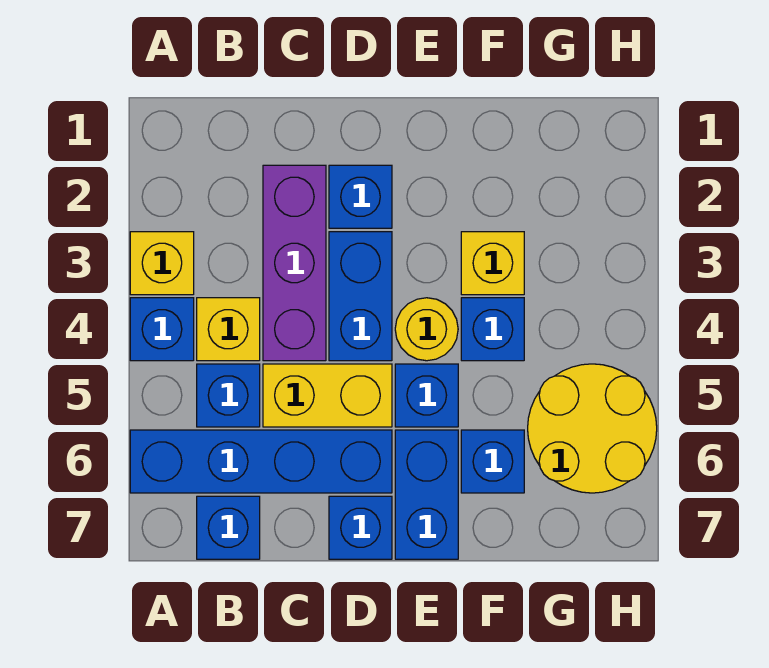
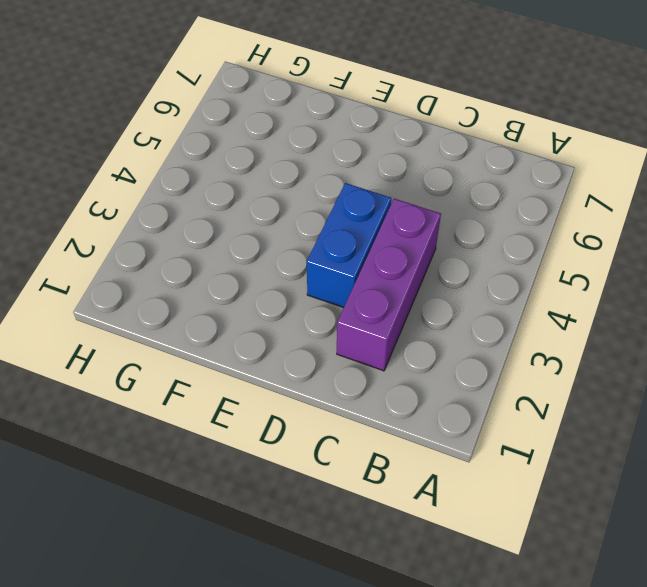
none -> yellow brick A3 level 1
none -> blue brick A4 level 1
none -> blue brick A6:D6 level 1

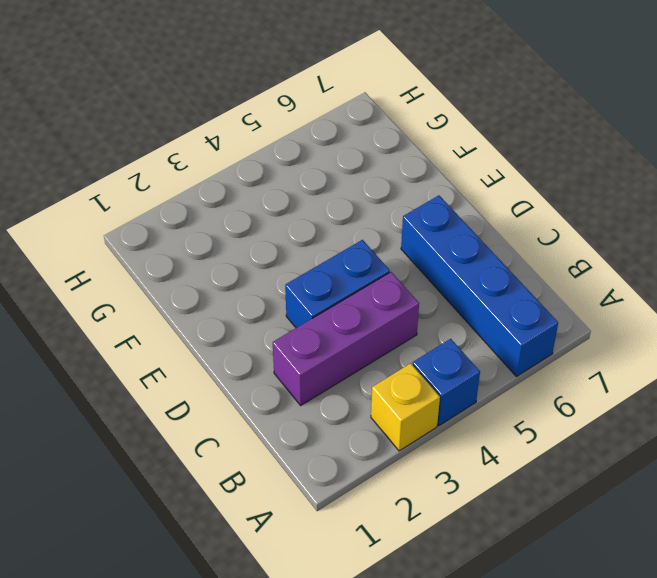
none -> yellow brick B4 level 1
none -> blue brick B5 level 1
none -> blue brick B7 level 1

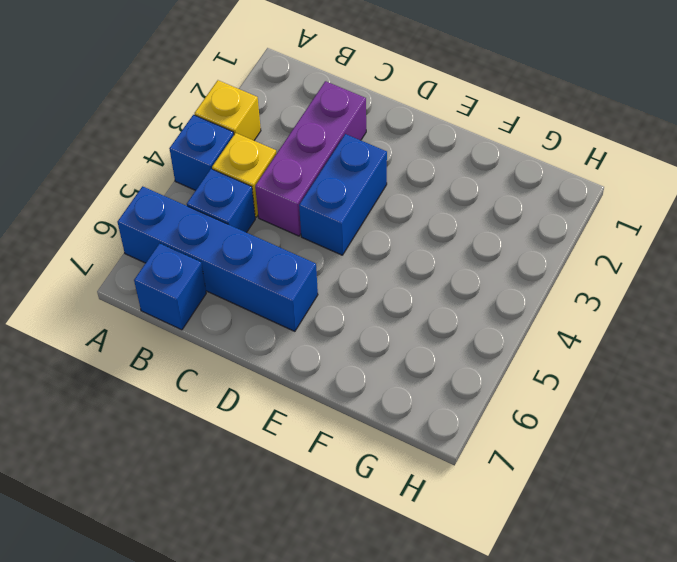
none -> yellow brick C5:D5 level 1
none -> blue brick D2 level 1
none -> blue brick D7 level 1

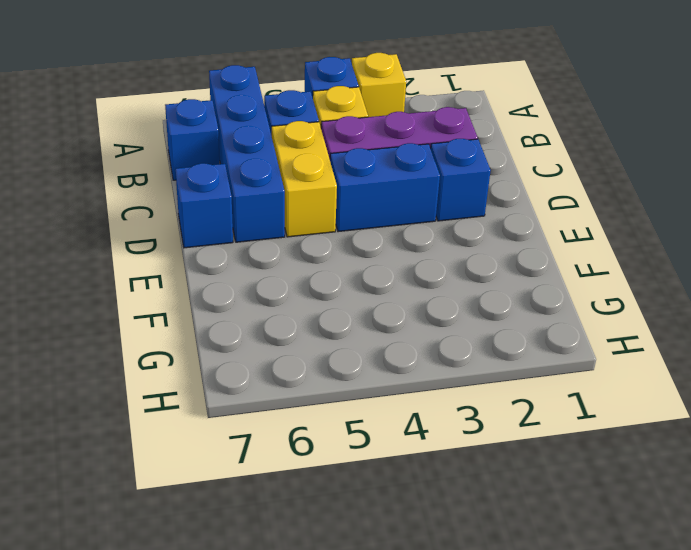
none -> yellow round brick E4 level 1
none -> blue brick E5 level 1
none -> blue brick E6:E7 level 1

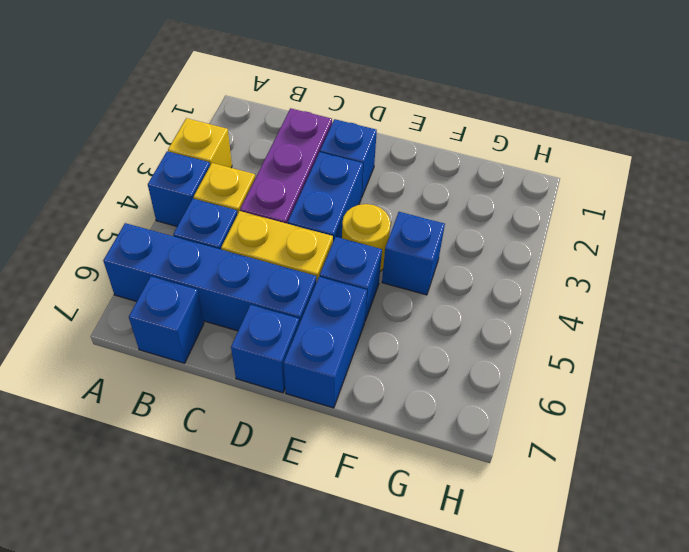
none -> yellow brick F3 level 1
none -> blue brick F6 level 1
none -> yellow round brick G5:H6 level 1

